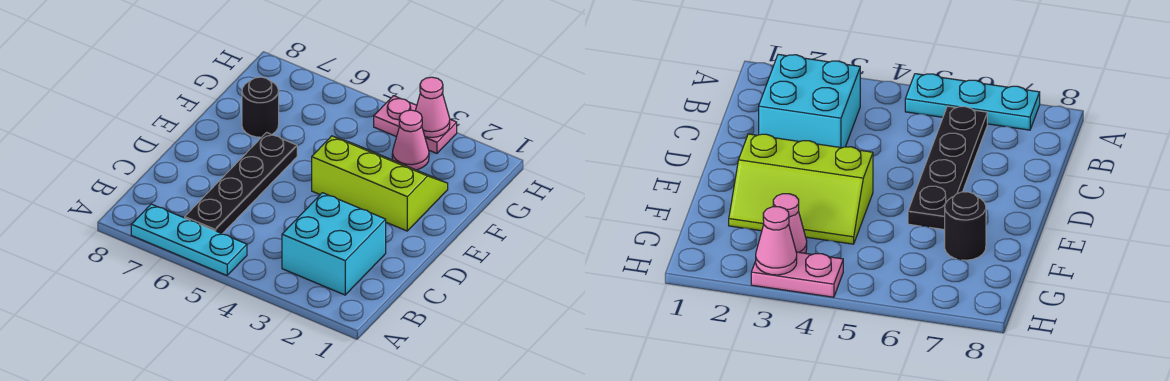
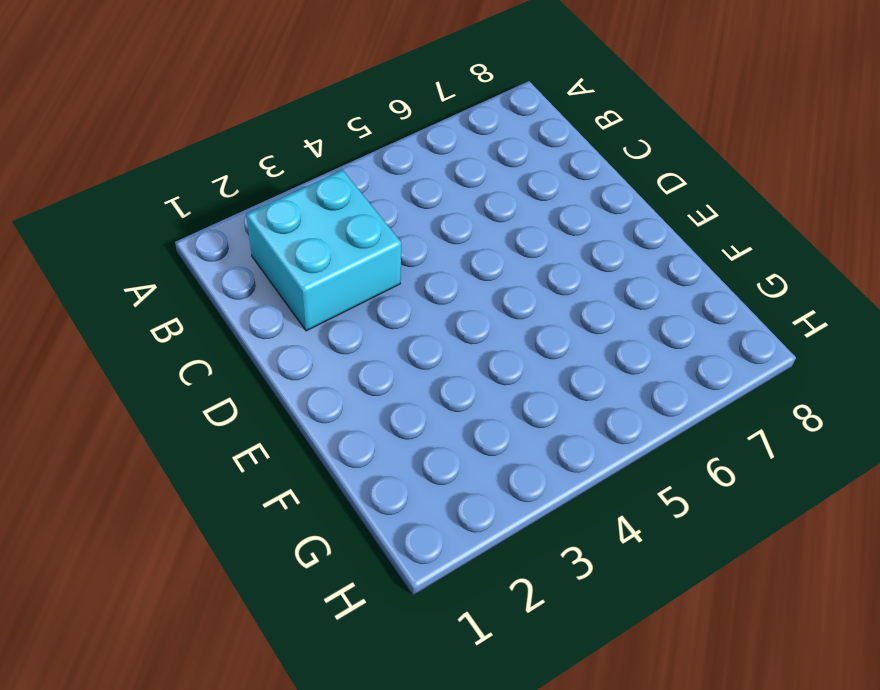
none -> cyan plate A5:A7 level 1
none -> black plate B6:E6 level 1

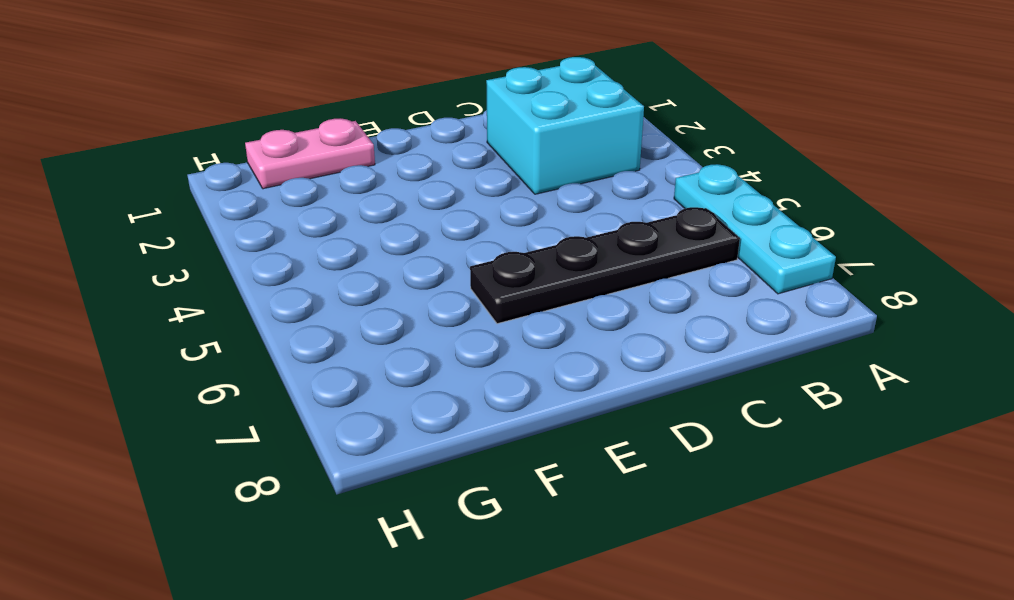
pink plate F1:G1 level 1 -> pink plate H3:H4 level 1
none -> lime slope E2:F4 level 1 top E
none -> black round brick F7 level 1

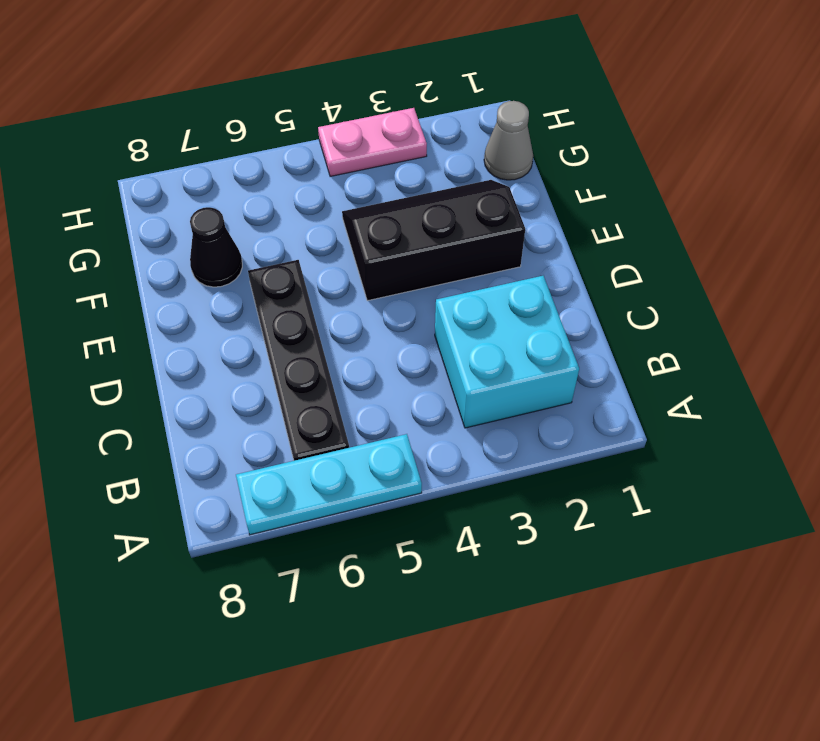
black slope E2:F4 level 1 top E -> lime slope E2:F4 level 1 top E
black cone F7 level 1 -> black round brick F7 level 1
grey cone G1 level 1 -> none
none -> pink cone G3 level 1
none -> pink cone H3 level 2

